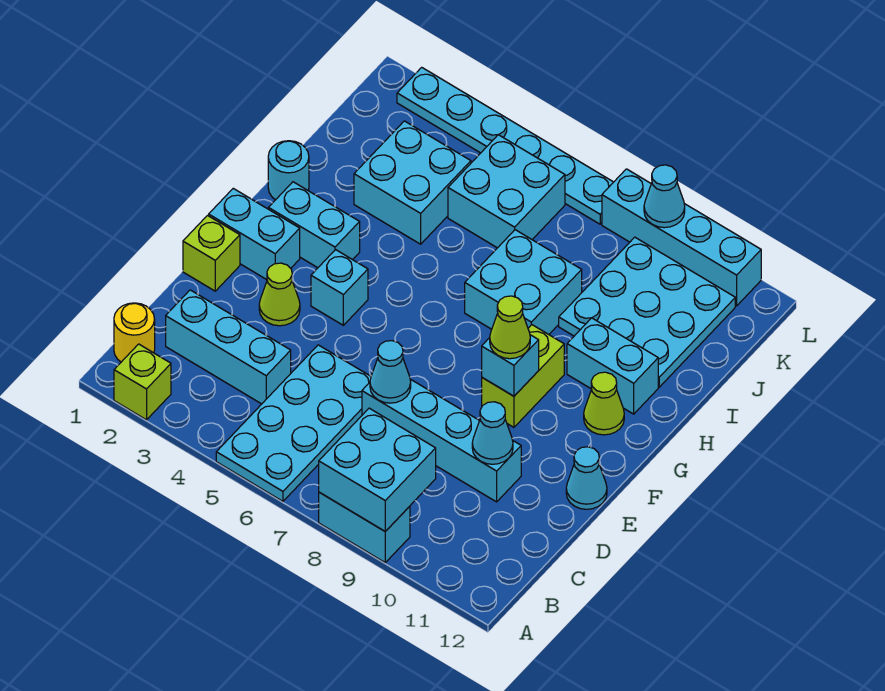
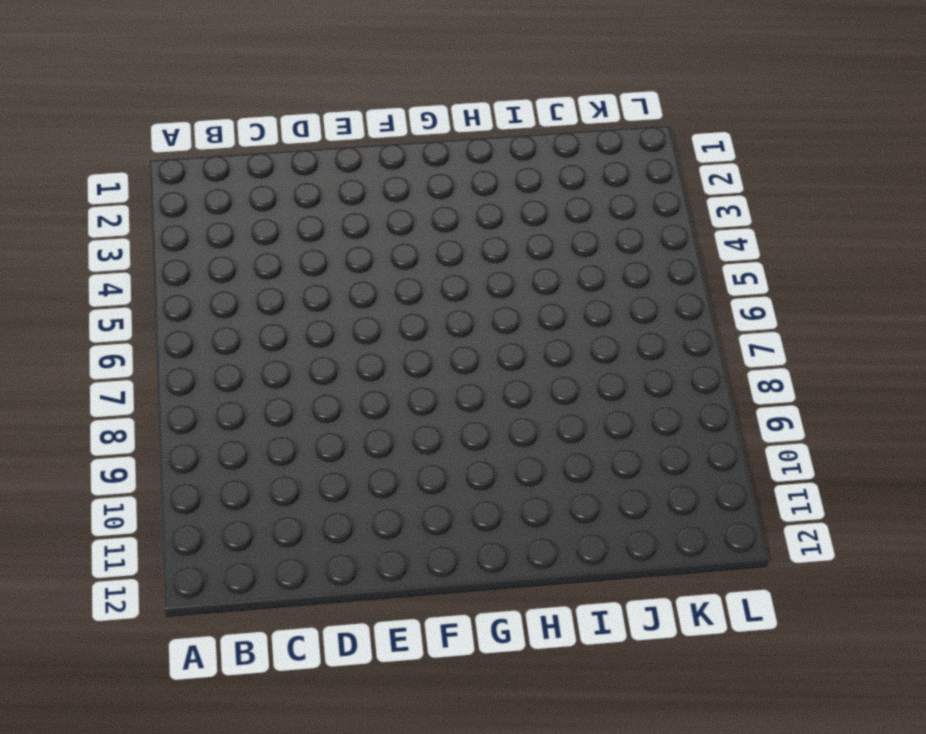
none -> lime brick A2 level 1
none -> cyan plate A5:D6 level 1
none -> cyan brick A8:A9 level 1

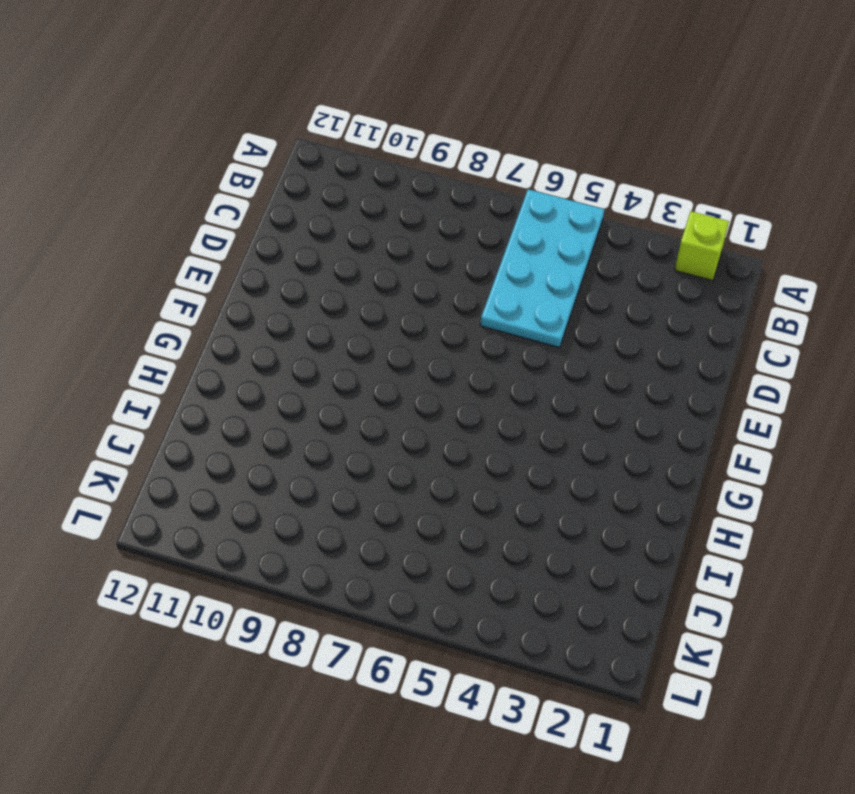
none -> cyan brick A8:A9 level 1
none -> yellow round brick B1 level 1
none -> cyan brick C2:C4 level 1

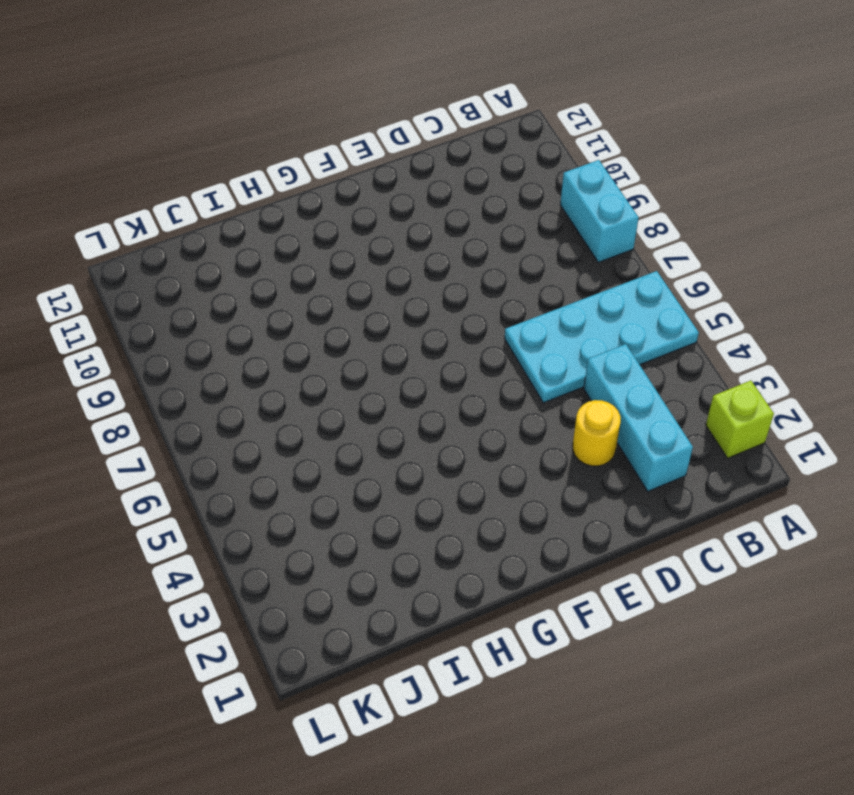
yellow round brick D3 level 1 -> yellow round brick B1 level 1
none -> cyan brick D7:D10 level 1
none -> lime brick E1 level 1
none -> lime cone E3 level 1

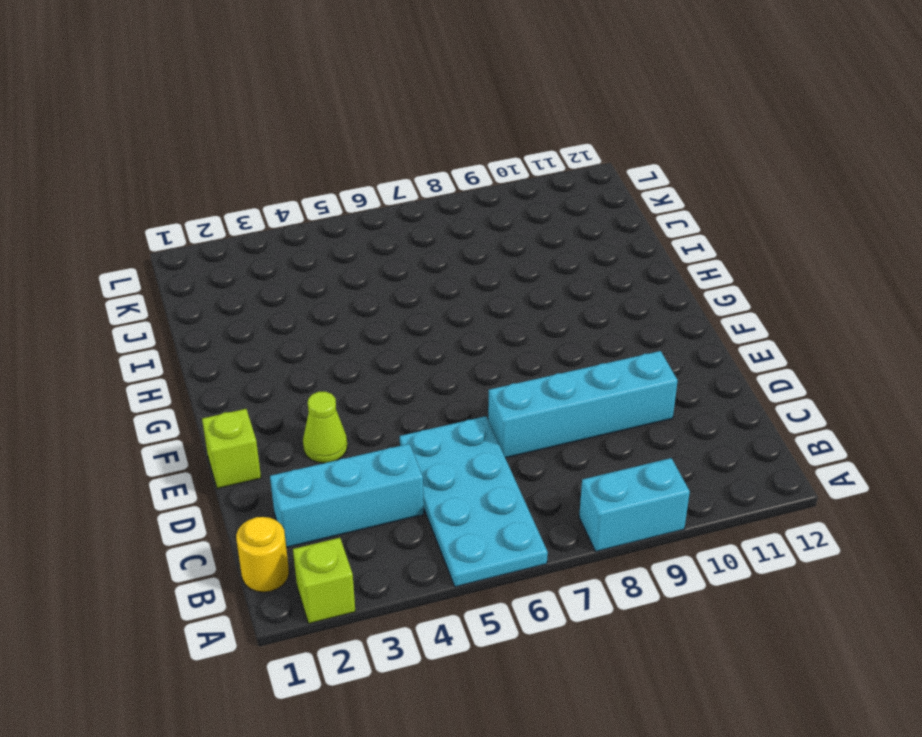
none -> cyan cone E12 level 1
none -> cyan brick F1:F2 level 1
none -> cyan brick F4 level 1

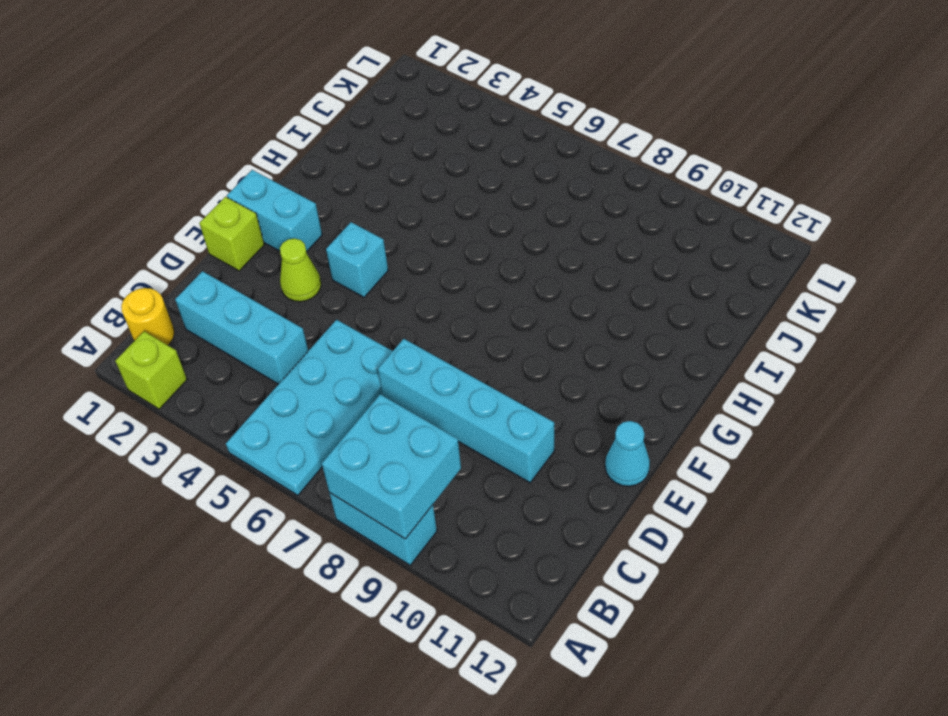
none -> lime brick F9:G9 level 1
none -> cyan brick G2:G3 level 1
none -> lime cone G11 level 1

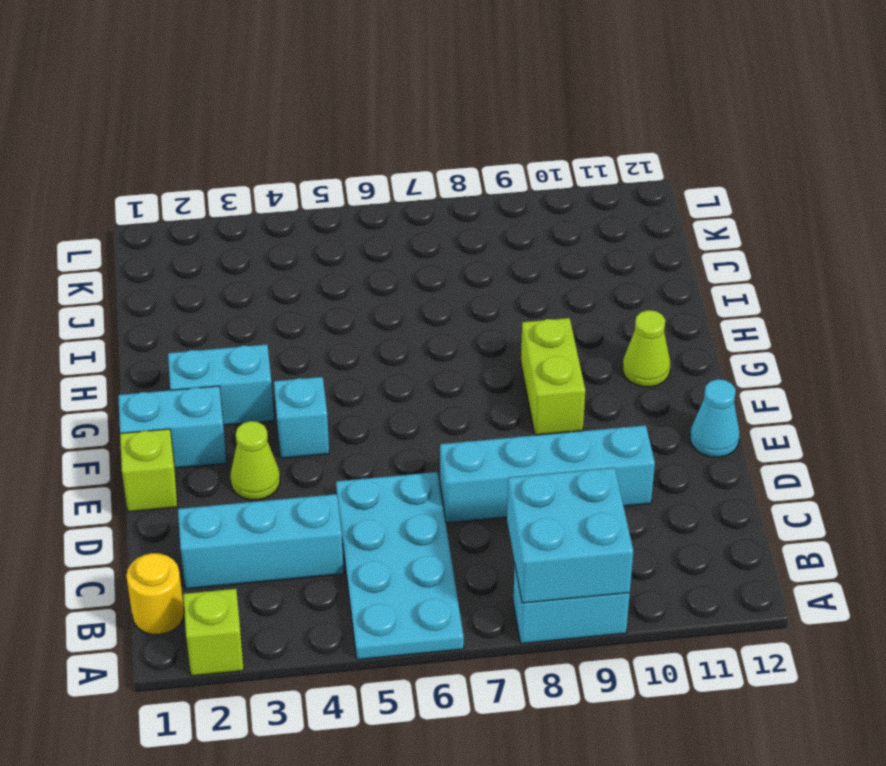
none -> cyan round brick H1 level 1
none -> cyan brick H7:I8 level 1
none -> cyan brick H10:H11 level 1

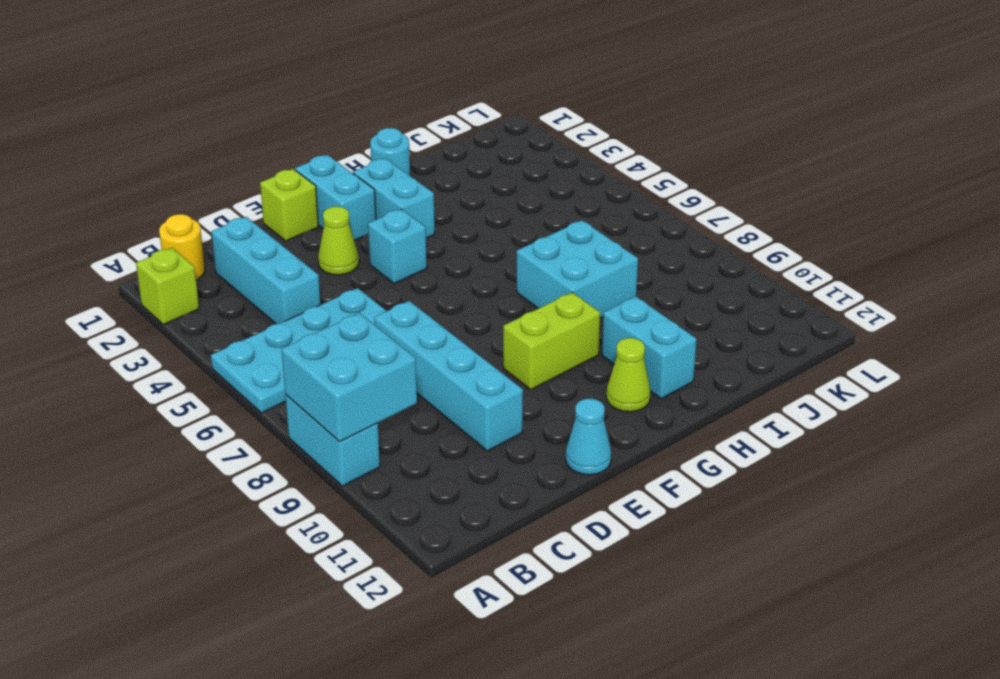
none -> cyan brick I3:J4 level 1
none -> cyan plate I9:K11 level 1
none -> cyan brick J5:K6 level 1

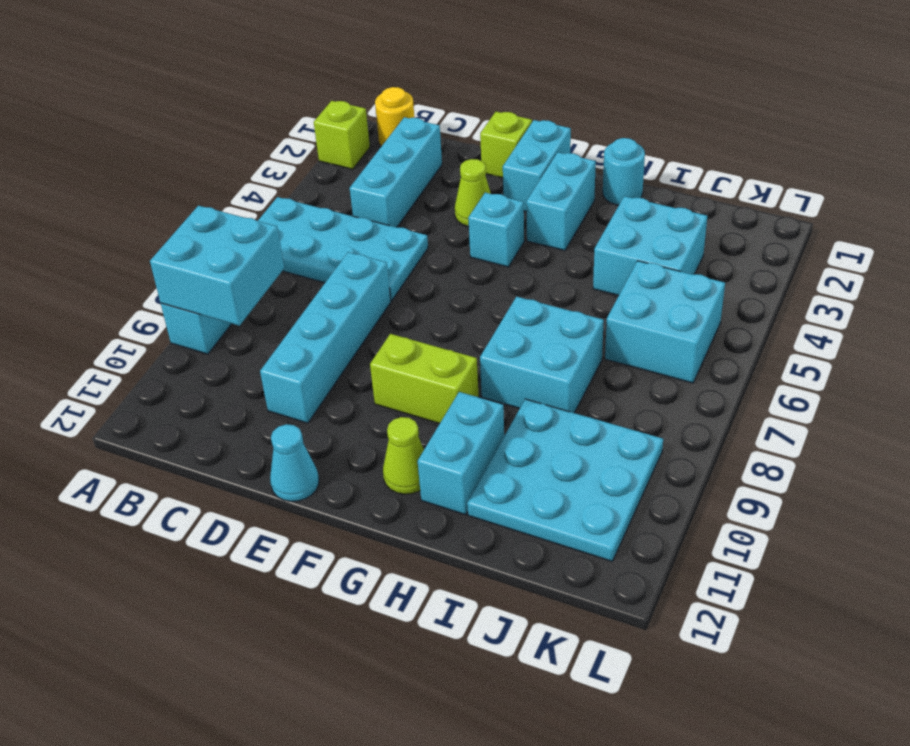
none -> cyan plate L2:L7 level 1
none -> cyan brick L8:L11 level 1
none -> cyan cone D7 level 2

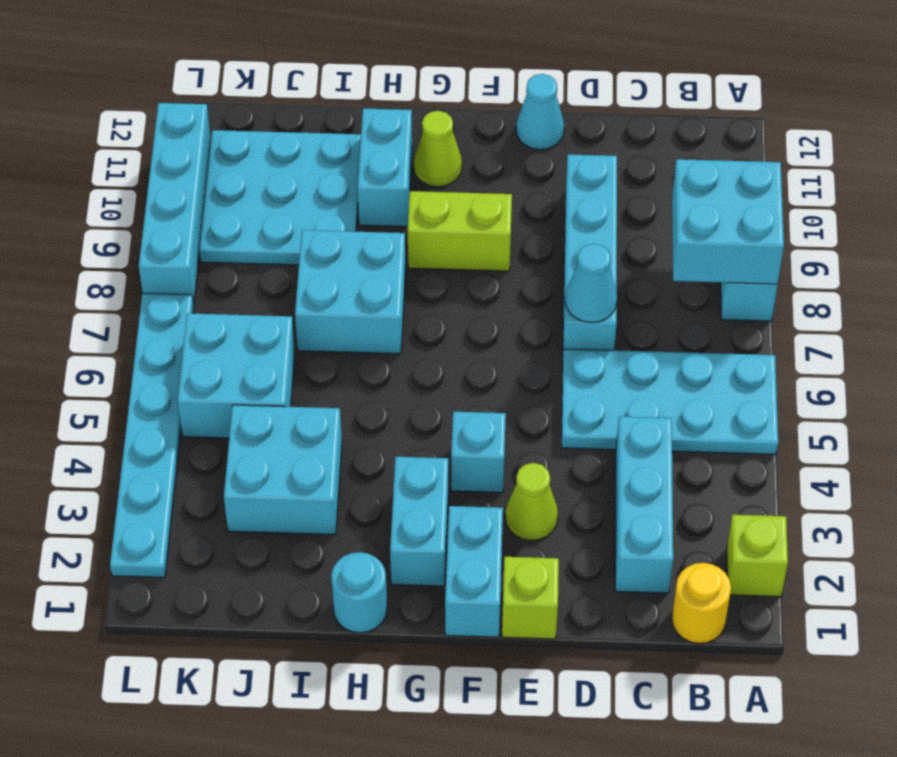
none -> cyan cone D10 level 2
none -> cyan brick F9 level 2
none -> cyan cone L9 level 2

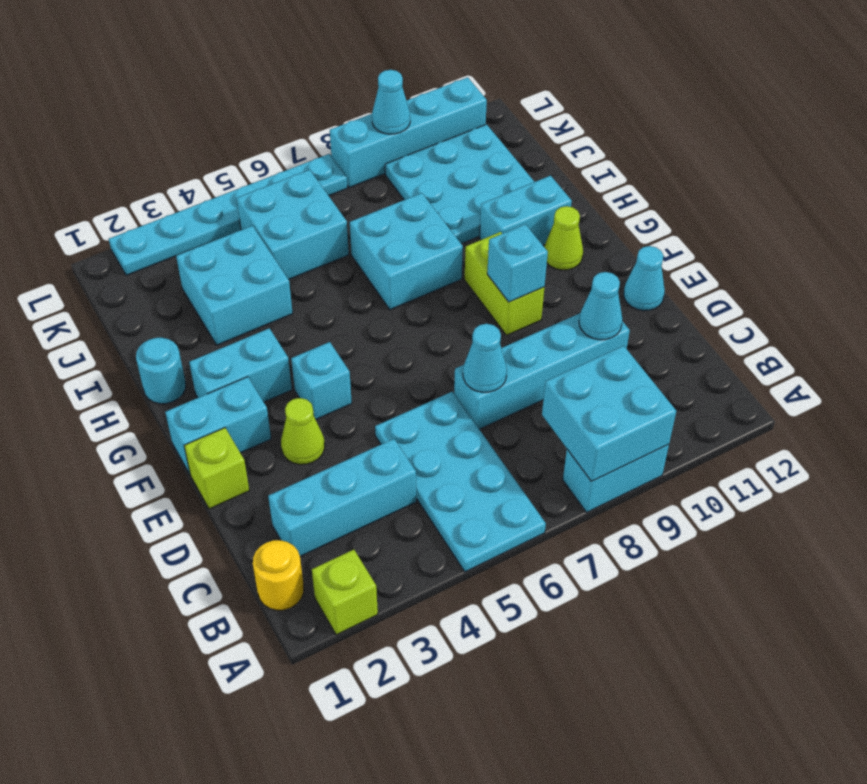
none -> lime cone F9 level 3

